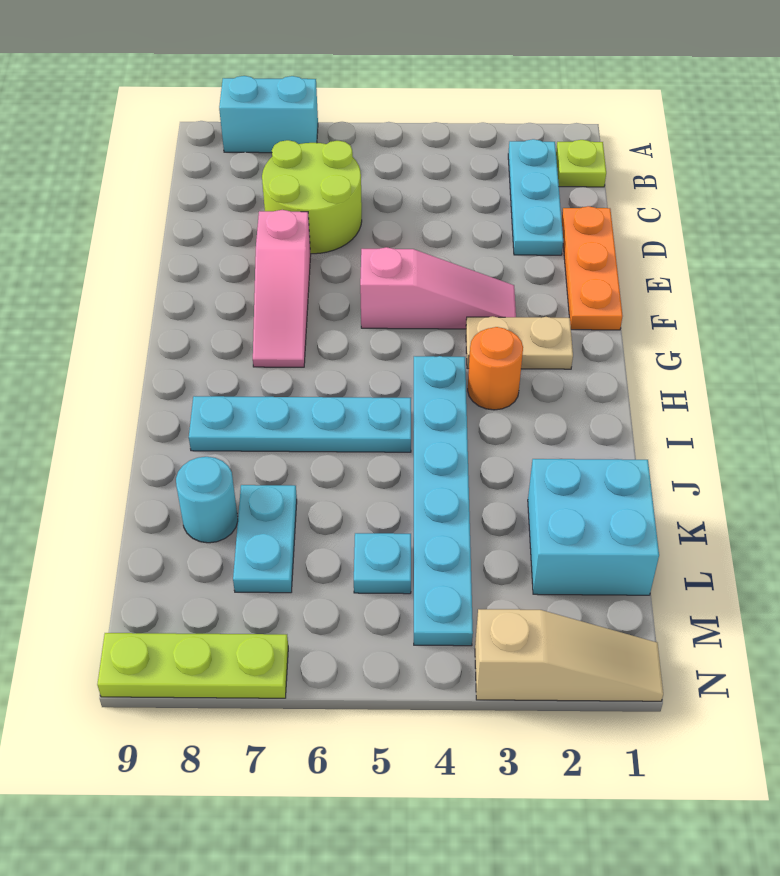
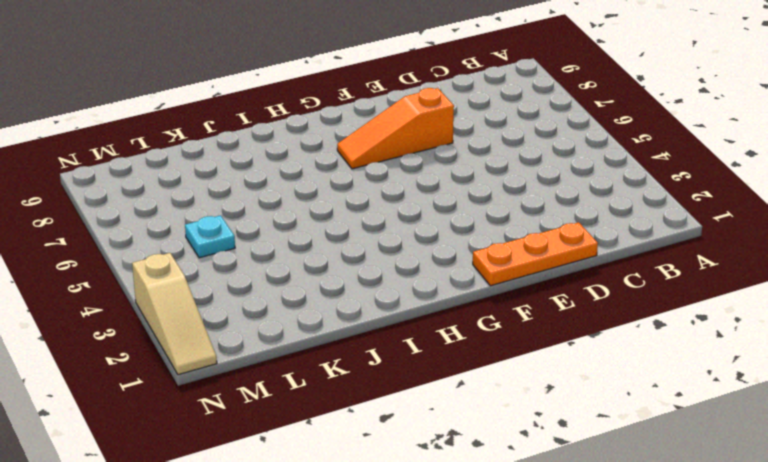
orange slope E7:G7 level 1 top E -> pink slope E7:G7 level 1 top E
none -> cyan brick A7:A8 level 1
none -> lime plate B1 level 1
none -> cyan plate B2:D2 level 1

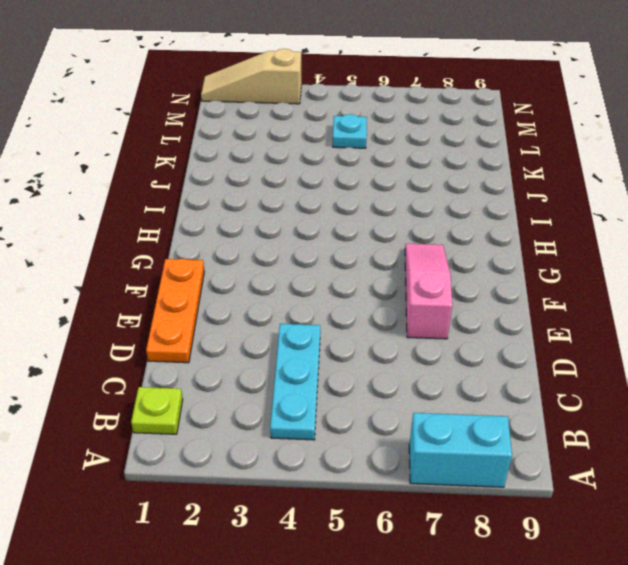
cyan plate B4:D4 level 1 -> cyan plate B2:D2 level 1
none -> lime round brick C6:D7 level 1
none -> pink slope F3:F5 level 1 top 5
none -> tan plate G2:G3 level 1

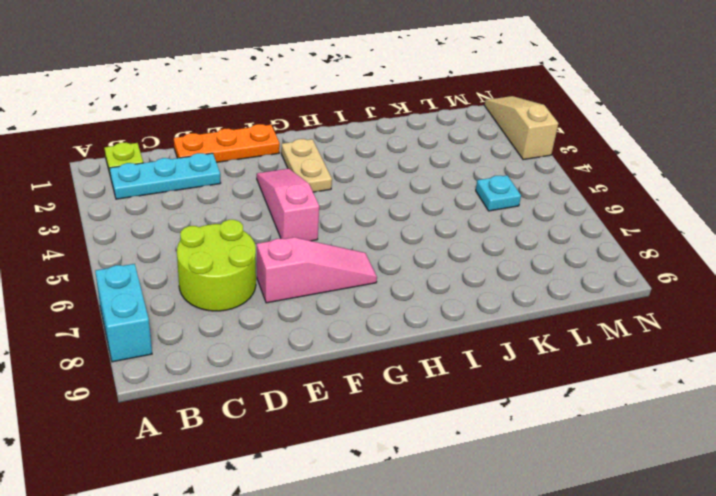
none -> orange round brick H3 level 1
none -> cyan plate H4:M4 level 1
none -> cyan plate I5:I8 level 1

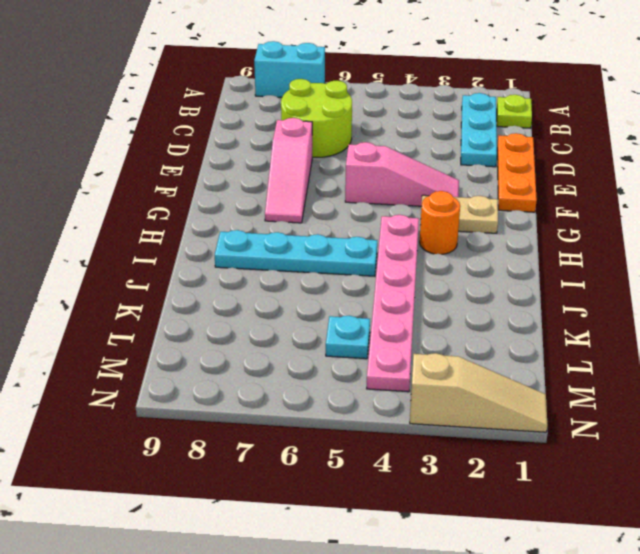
pink plate H4:M4 level 1 -> cyan plate H4:M4 level 1
none -> cyan brick K1:L2 level 1
none -> cyan plate K7:L7 level 1
none -> cyan round brick K8 level 1

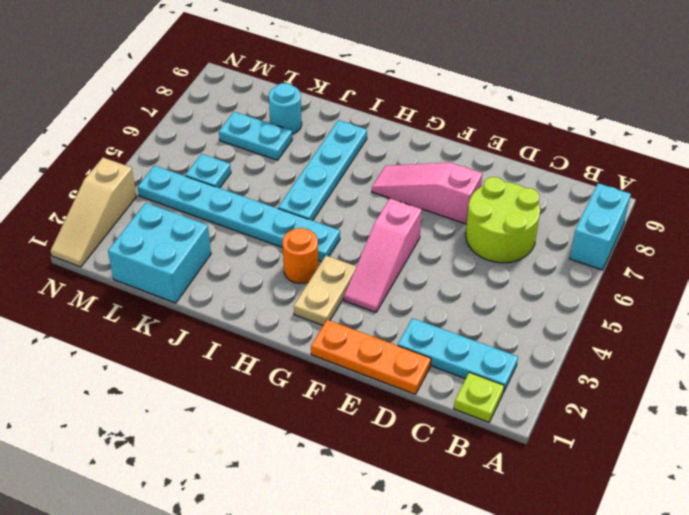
none -> lime plate N7:N9 level 1

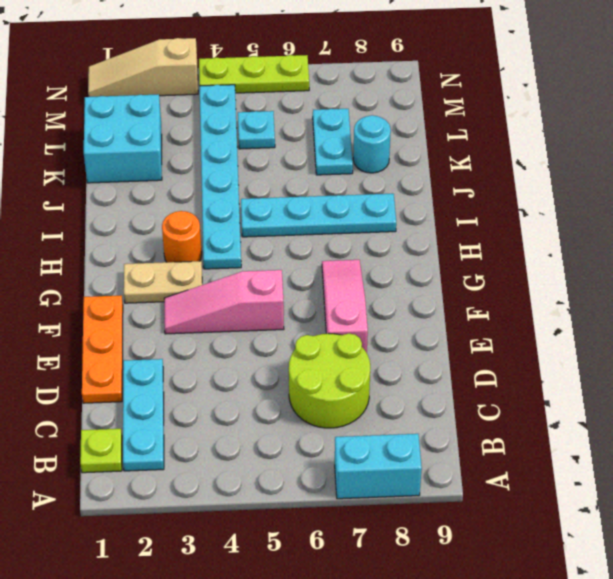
lime plate N4:N6 level 1 -> lime plate N7:N9 level 1

